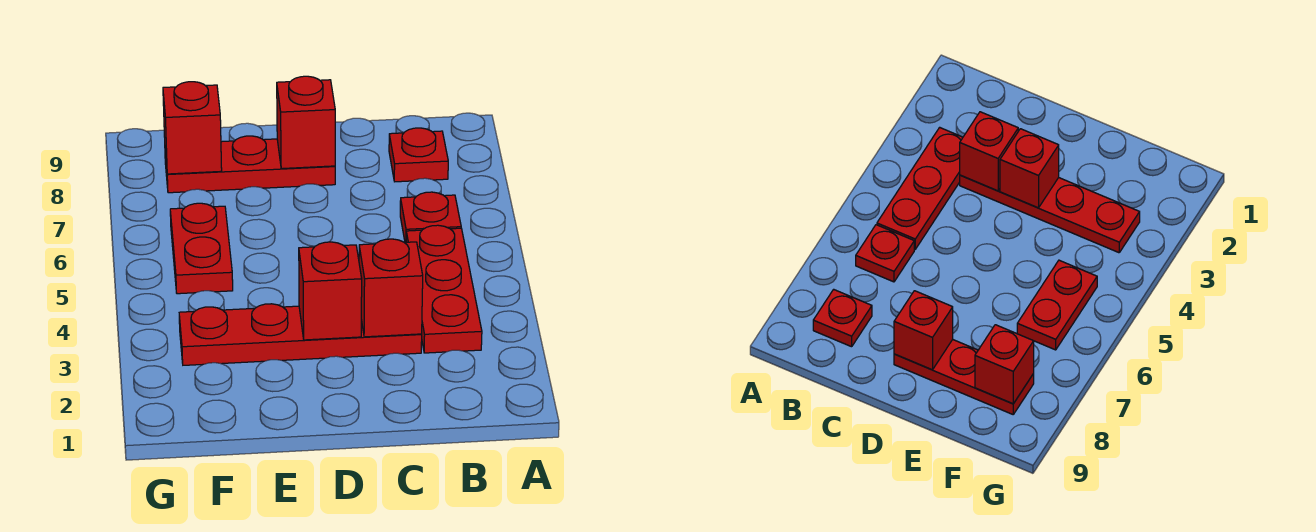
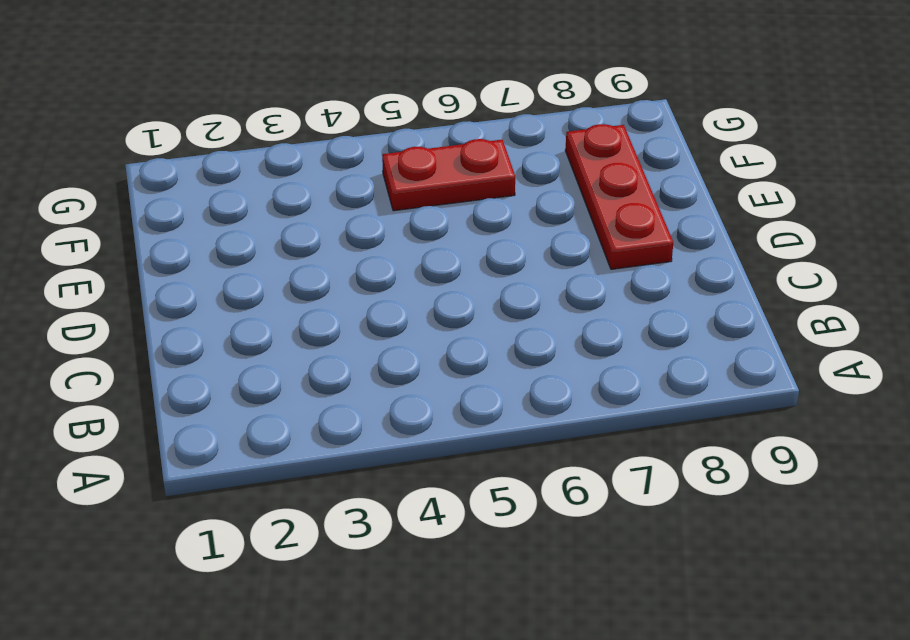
none -> red plate B3:B5 level 1
none -> red plate B6 level 1

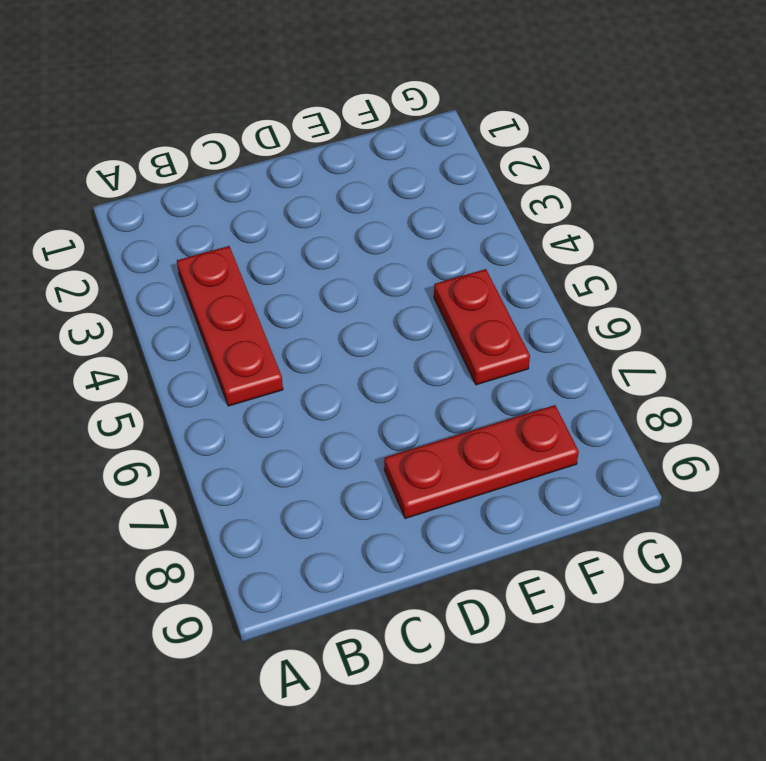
none -> red plate B6 level 1
none -> red plate B8 level 1

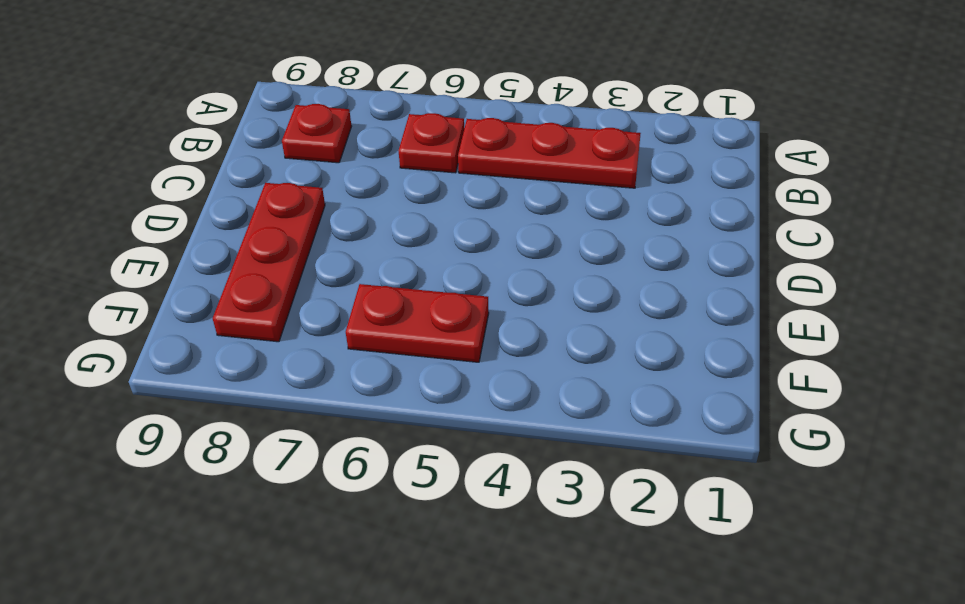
none -> red plate C3:F3 level 1
none -> red brick C3 level 2

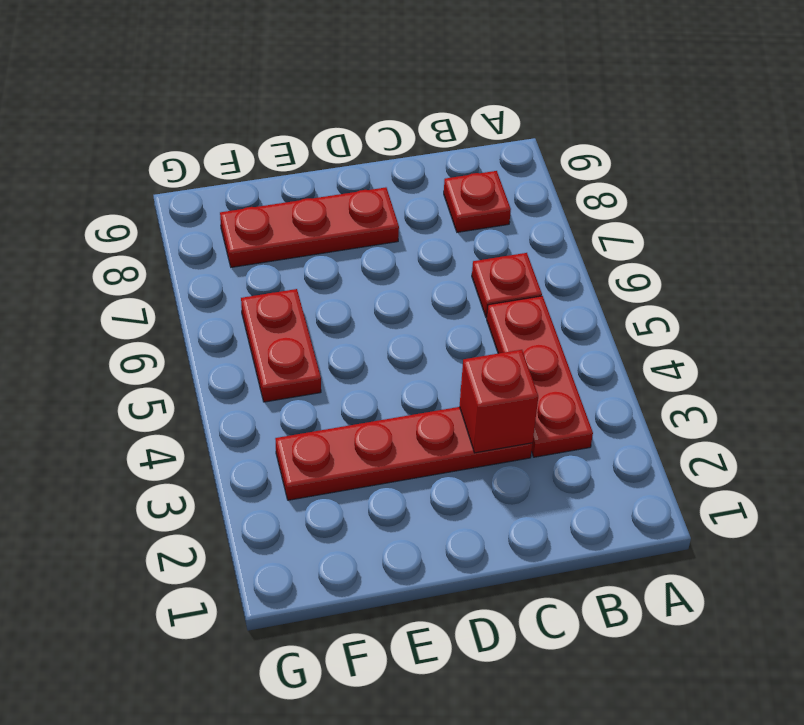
none -> red brick D3 level 2
none -> red brick D8 level 2

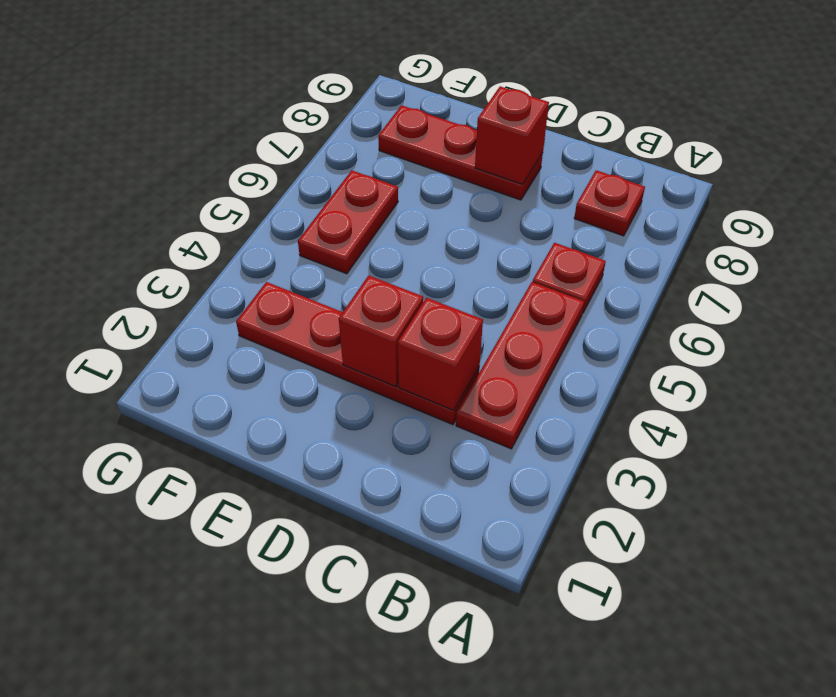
none -> red brick F8 level 2

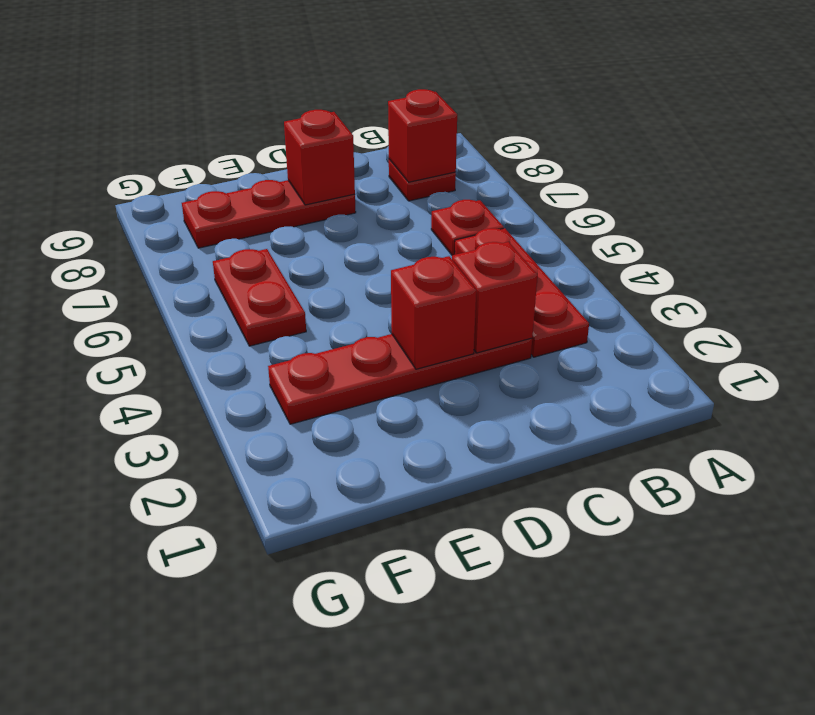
red brick B8 level 2 -> red brick F8 level 2

